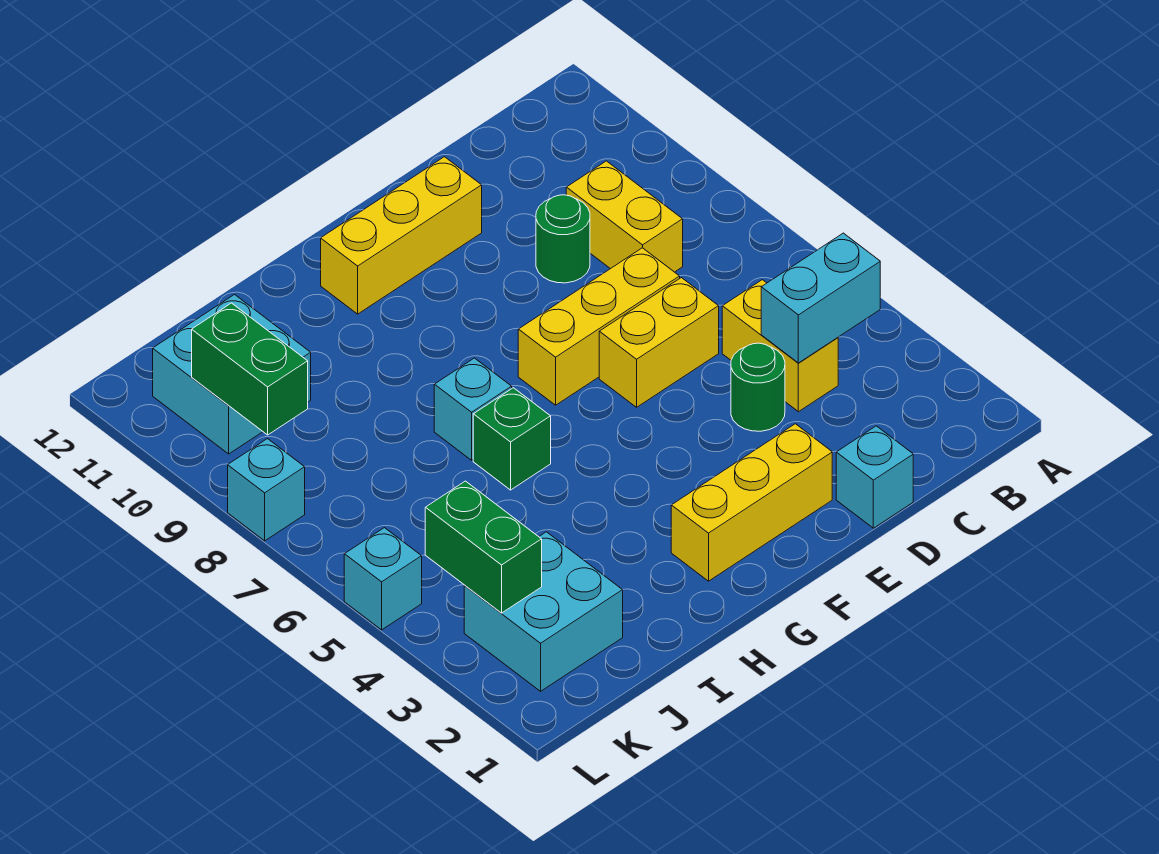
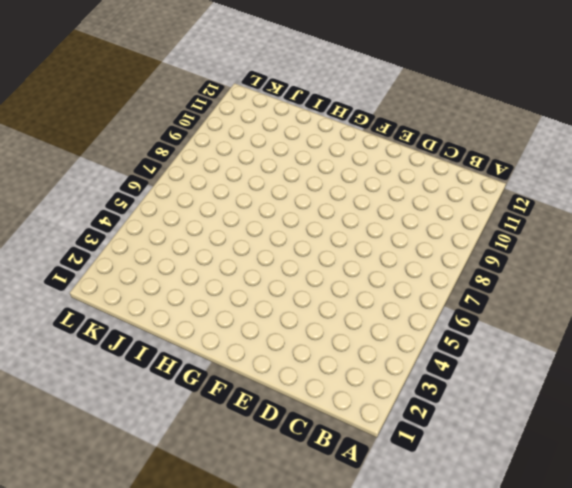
none -> yellow brick C4:C5 level 1
none -> yellow brick C8:C9 level 1
none -> cyan brick D1 level 1

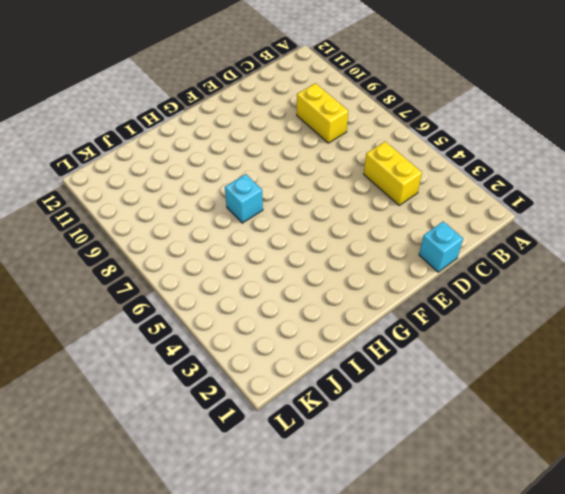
none -> green round brick D4 level 1
none -> yellow brick D6:E6 level 1
none -> yellow brick D7:F7 level 1

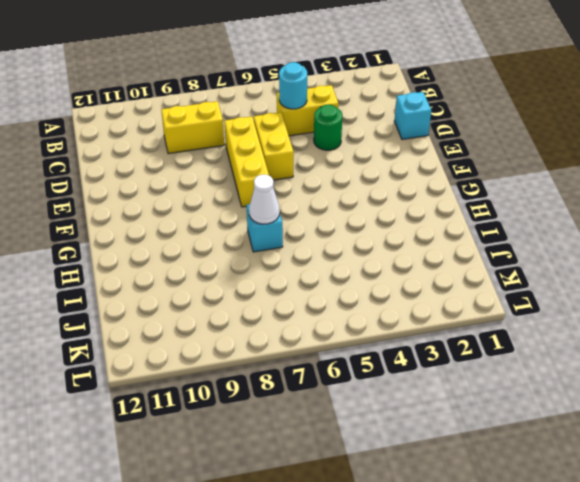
cyan round brick C5 level 2 -> none
white cone H7 level 2 -> none
none -> green round brick D9 level 1
none -> yellow brick E2:G2 level 1
none -> yellow brick E11:G11 level 1

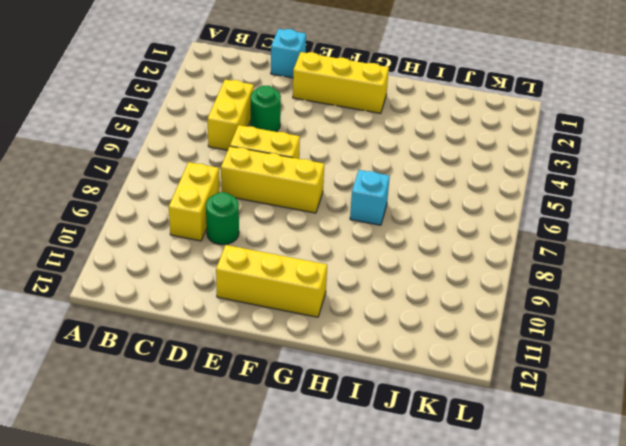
none -> green brick H6 level 1
none -> cyan brick J2:K3 level 1
none -> cyan brick J10:K11 level 1

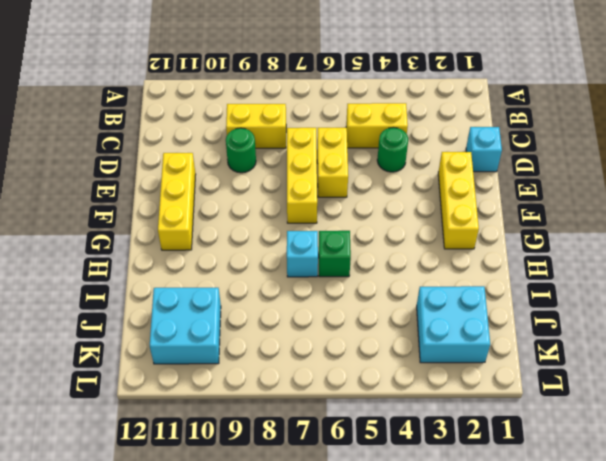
none -> cyan brick L5 level 1
none -> cyan brick L8 level 1
none -> cyan brick B4:C4 level 2

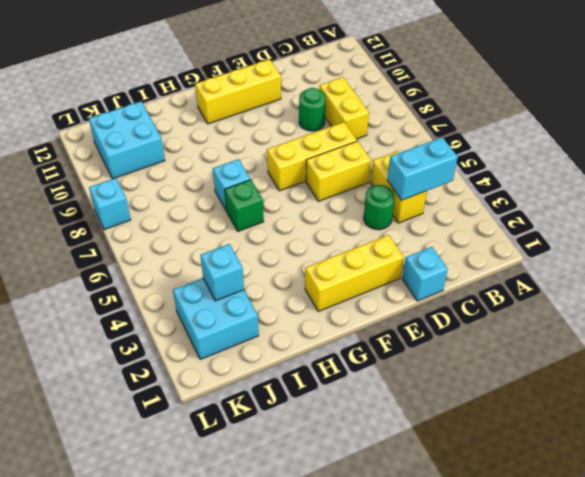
cyan brick J3 level 2 -> cyan brick L5 level 1
none -> green brick K3:K4 level 2
none -> green brick K9:K10 level 2

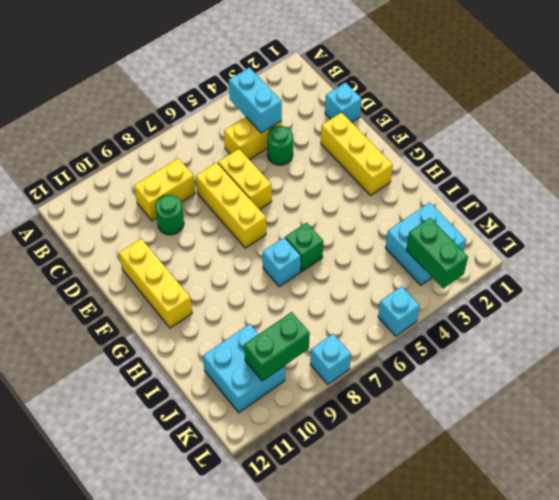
green brick K3:L3 level 2 -> green brick K3:K4 level 2

